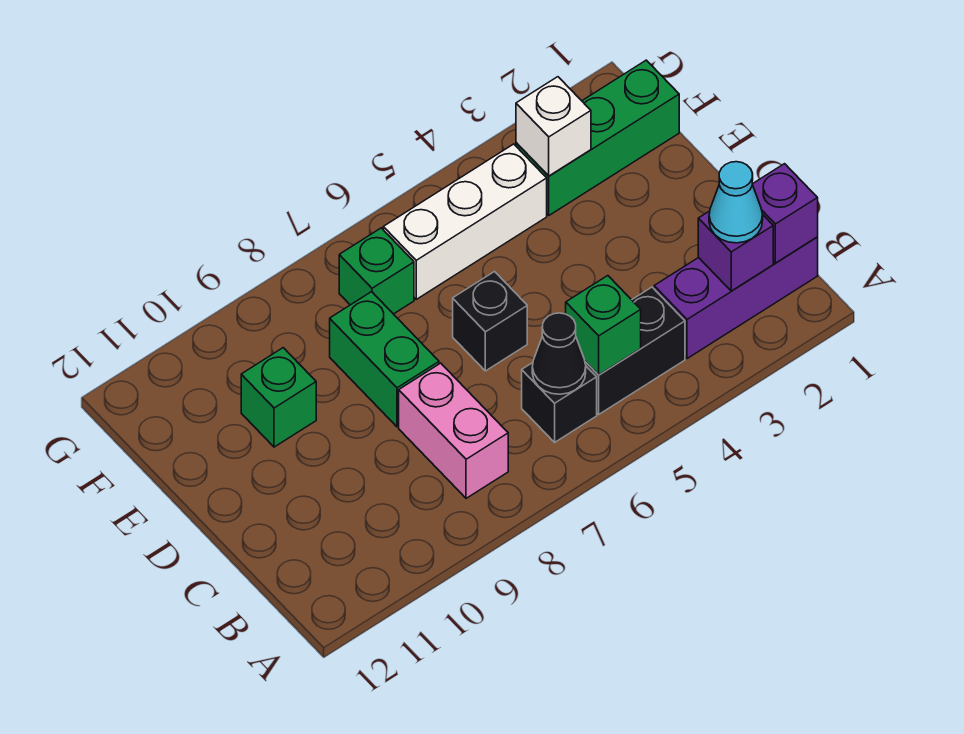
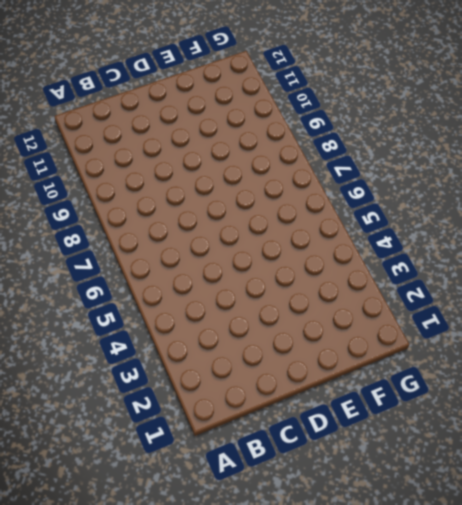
none -> purple brick B1:B3 level 1
none -> black brick B4:B5 level 1
none -> black brick B6 level 1

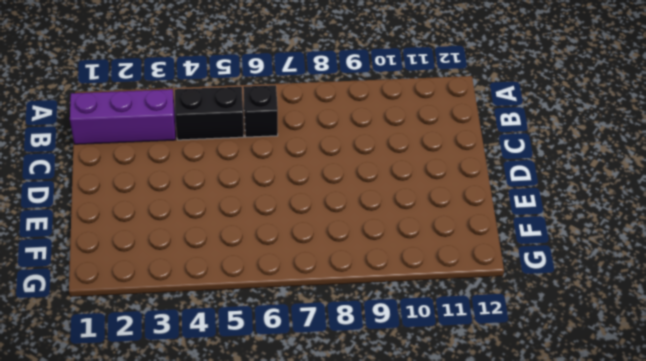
none -> pink brick B8:C8 level 1
none -> black brick D6 level 1
none -> green brick D8:E8 level 1

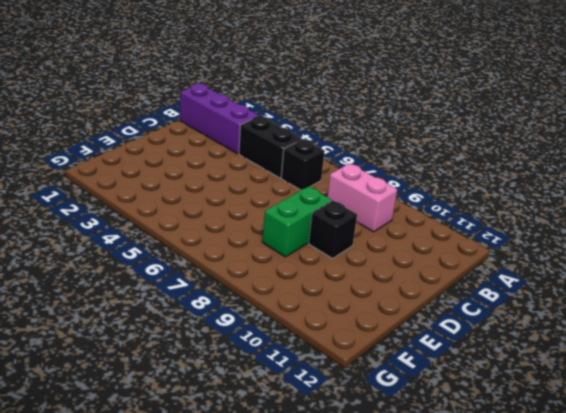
pink brick B8:B9 level 1 -> pink brick B8:C8 level 1
black brick D9 level 1 -> black brick D6 level 1
none -> green brick E10 level 1
none -> green brick F1:F3 level 1
none -> white brick F4:F6 level 1

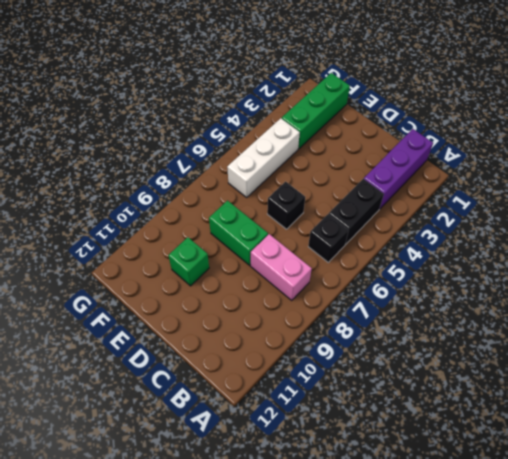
none -> green brick F7 level 1
none -> purple brick B1 level 2
none -> purple brick B2 level 2

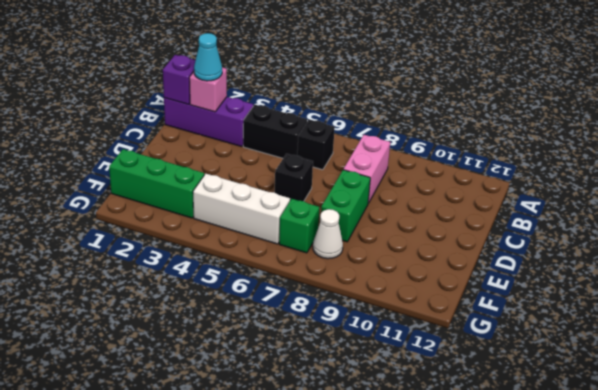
pink brick B2 level 2 -> purple brick B2 level 2
white cone F8 level 1 -> none
none -> green brick E10 level 1
none -> green brick B5 level 2
none -> black cone B6 level 2

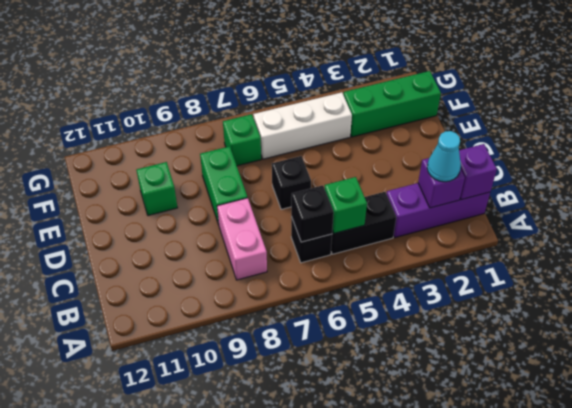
black brick B6 level 2 -> black cone B6 level 2
none -> white brick F3 level 2

